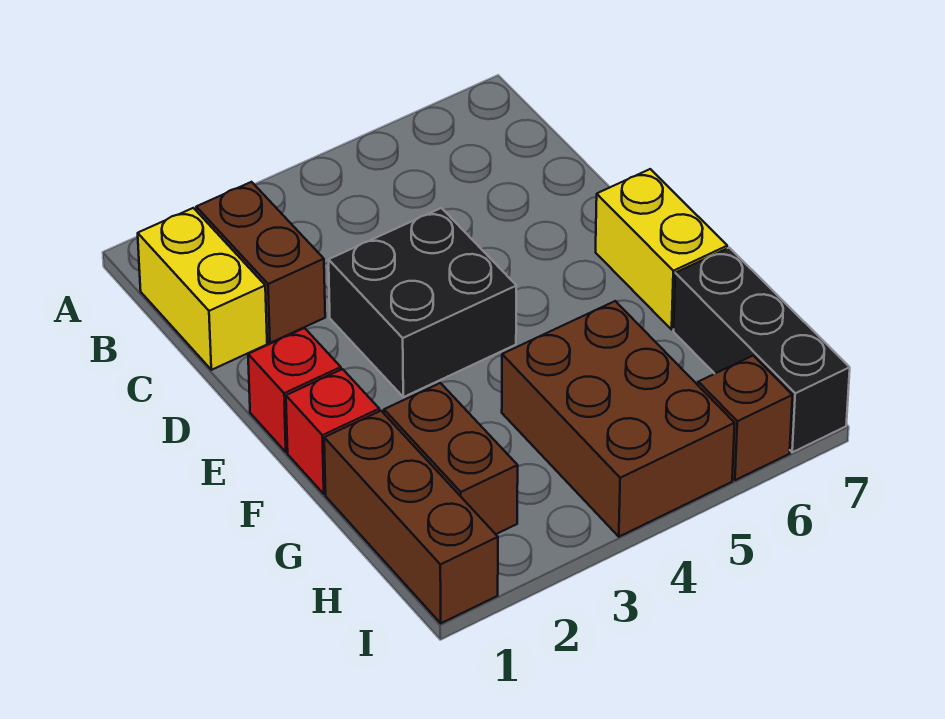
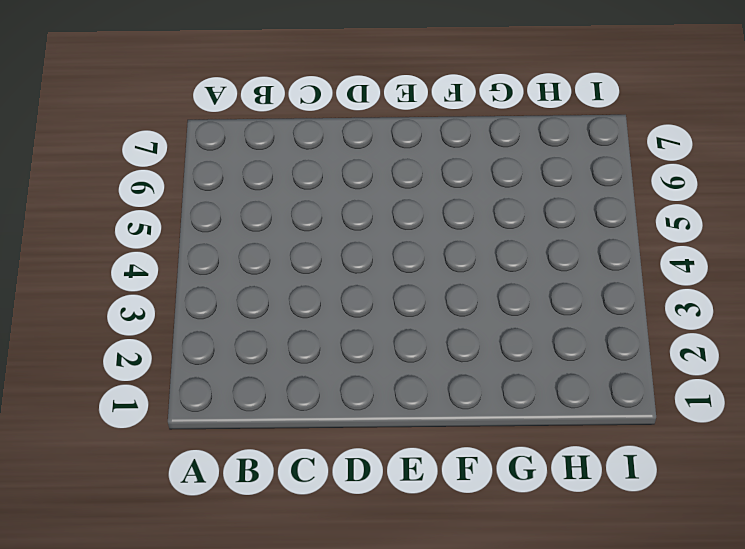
none -> yellow brick B1:C1 level 1
none -> brown brick B2:C2 level 1

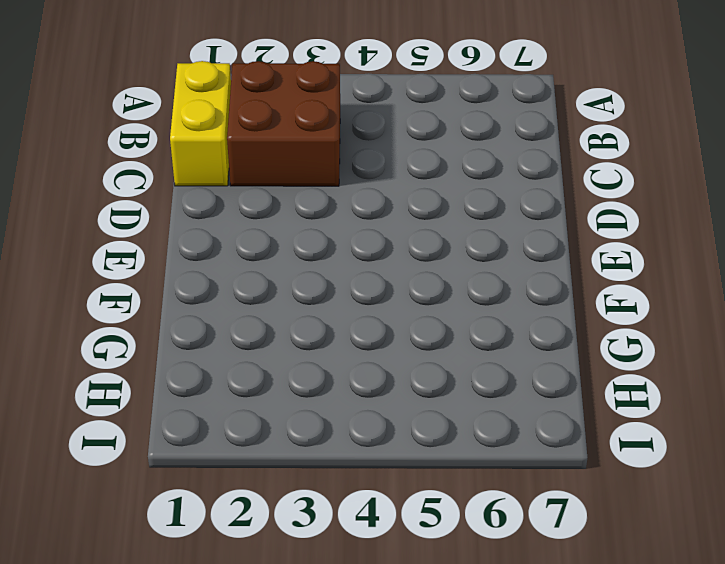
brown brick B2:C3 level 1 -> brown brick B2:C2 level 1
none -> black brick D3:E4 level 1
none -> red brick E1 level 1

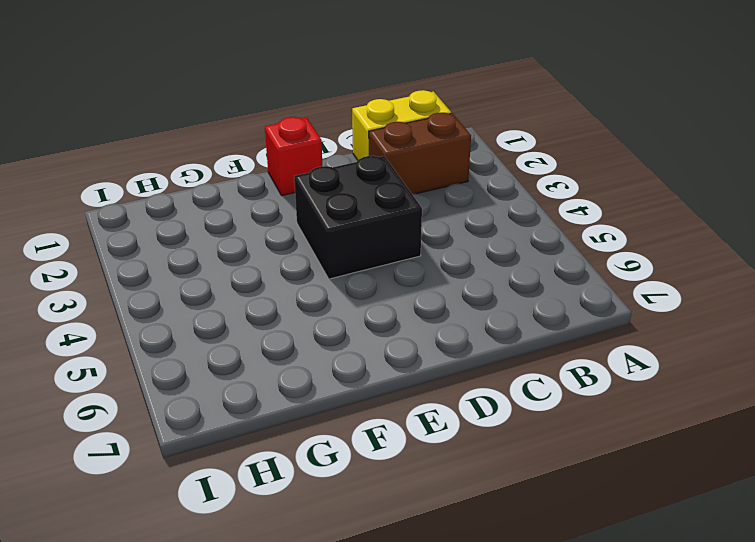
none -> yellow brick E7:F7 level 1
none -> red brick F1 level 1

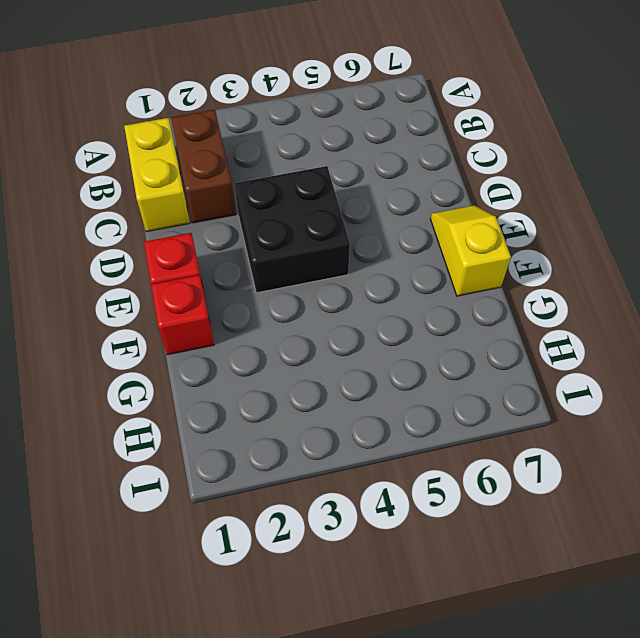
yellow slope E7:F7 level 1 top F -> yellow brick E7:F7 level 1
none -> brown brick G1:I1 level 1
none -> brown brick G2:H2 level 1

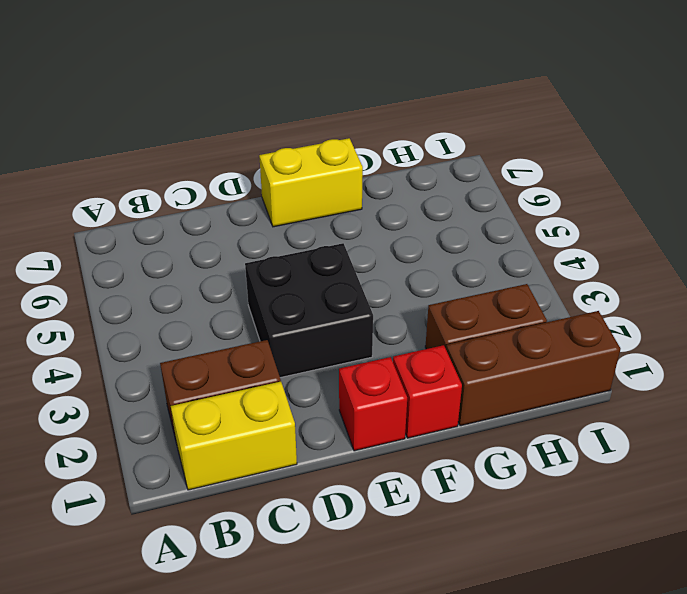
none -> brown brick G4:I5 level 1
none -> black brick G7:I7 level 1

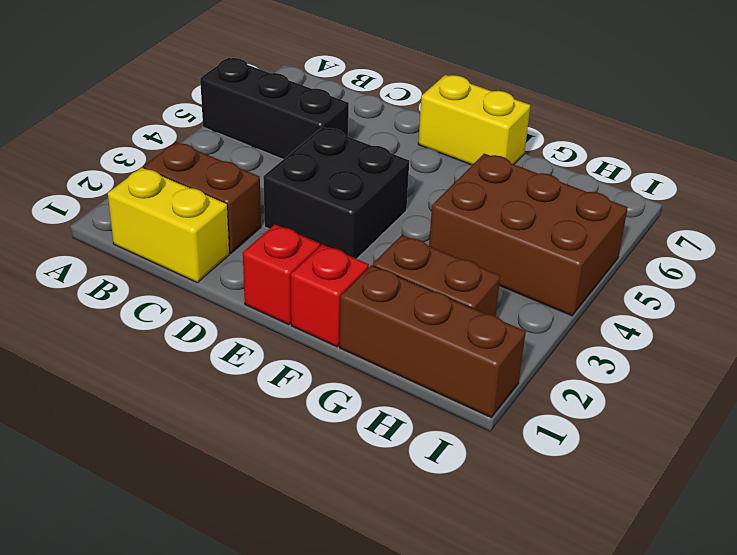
black brick A5:C5 level 1 -> black brick G7:I7 level 1
none -> brown brick I6 level 1

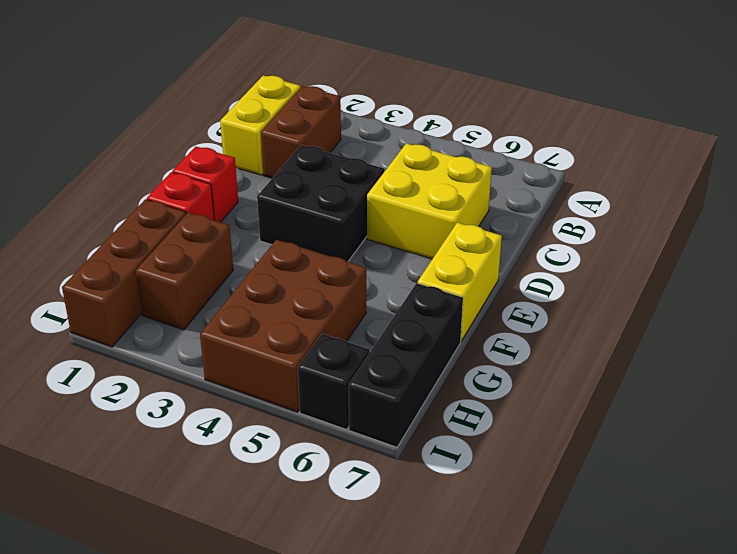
yellow brick C5:D6 level 1 -> none
black brick I6 level 1 -> brown brick I6 level 1

